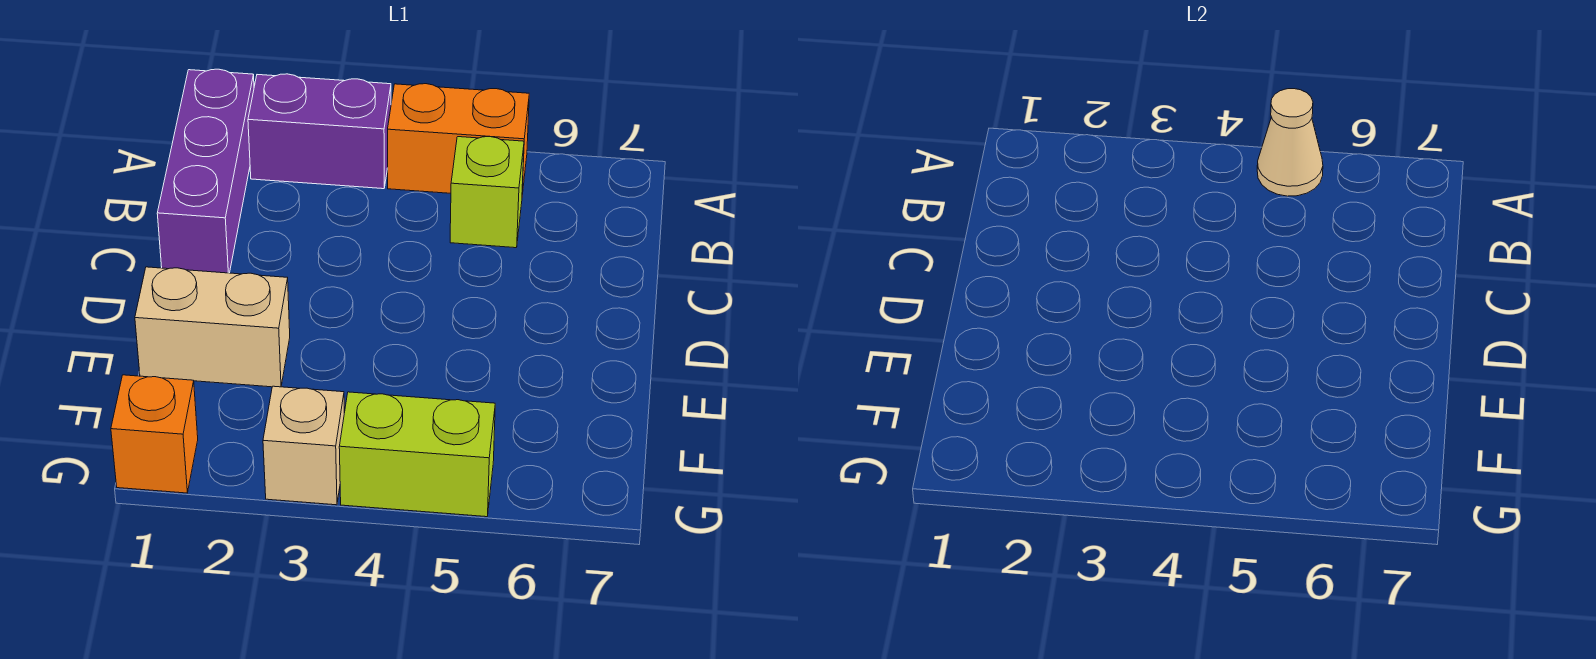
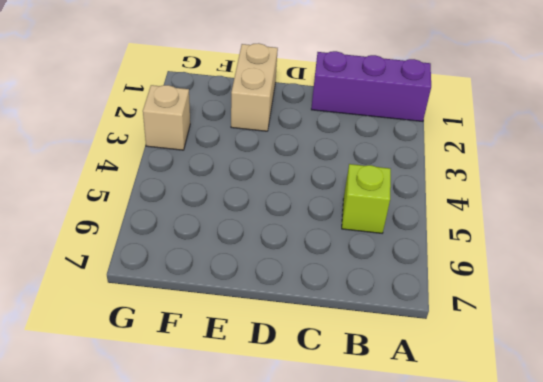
none -> purple brick A2:A3 level 1
none -> orange brick A4:A5 level 1

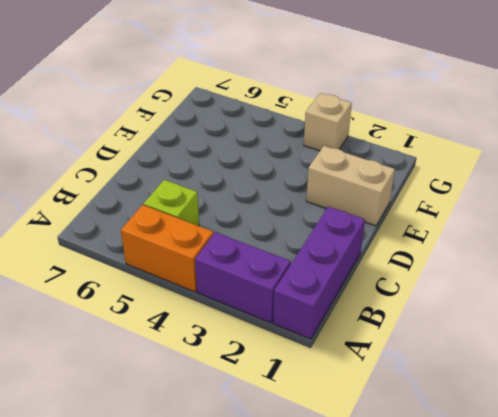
none -> orange brick G1 level 1
none -> lime brick G4:G5 level 1

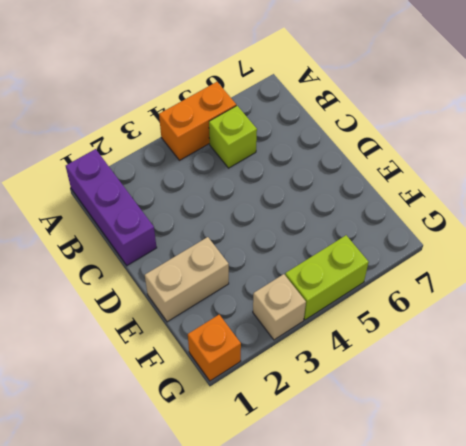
none -> purple brick A2:A3 level 1
none -> tan cone A5 level 2

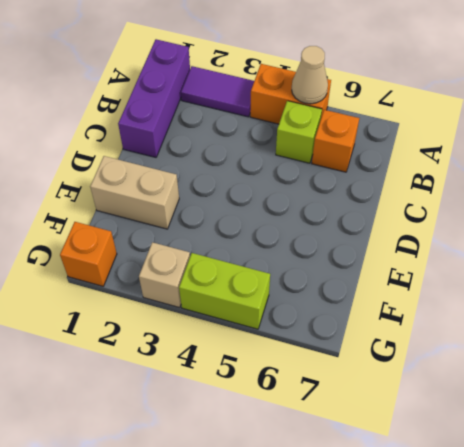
purple tile A2:A3 level 1 -> purple brick A2:A3 level 1
orange brick B6 level 1 -> none

